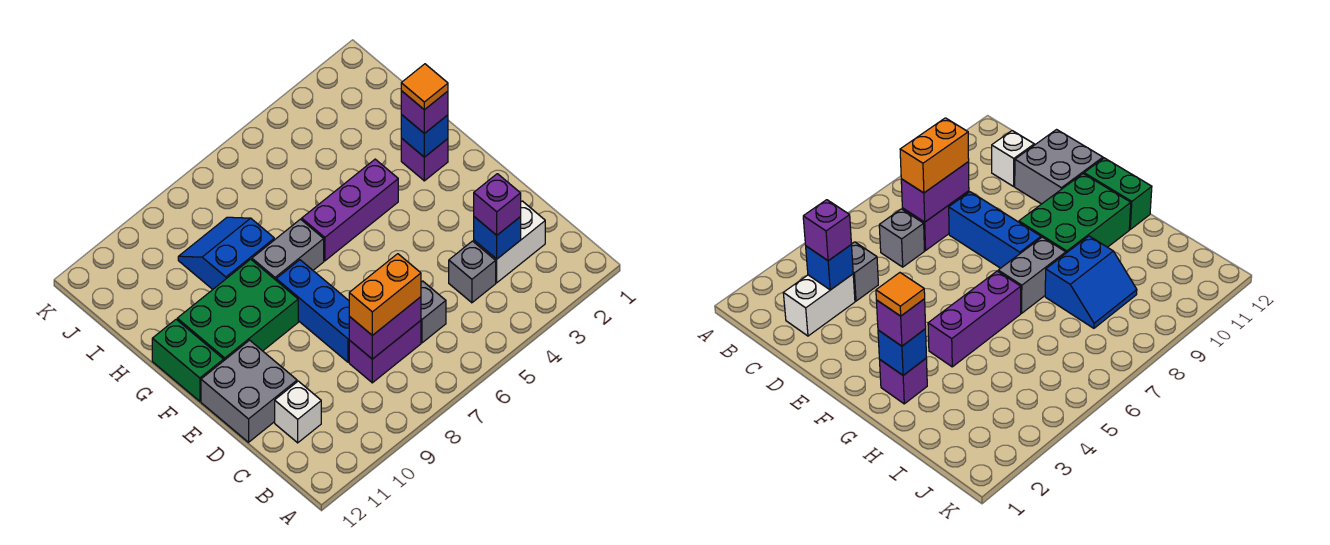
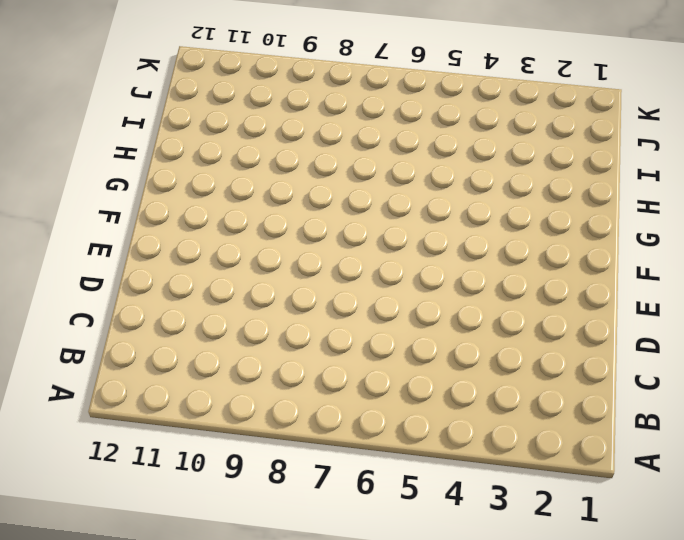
none -> white brick C2:C3 level 1
none -> grey brick C4 level 1
none -> grey brick C6 level 1

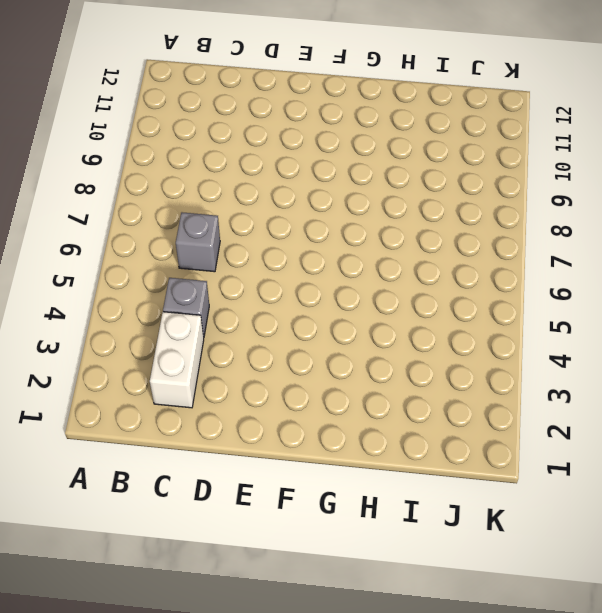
none -> purple brick C7:C8 level 1
none -> white brick C11 level 1
none -> blue brick D8:F8 level 1

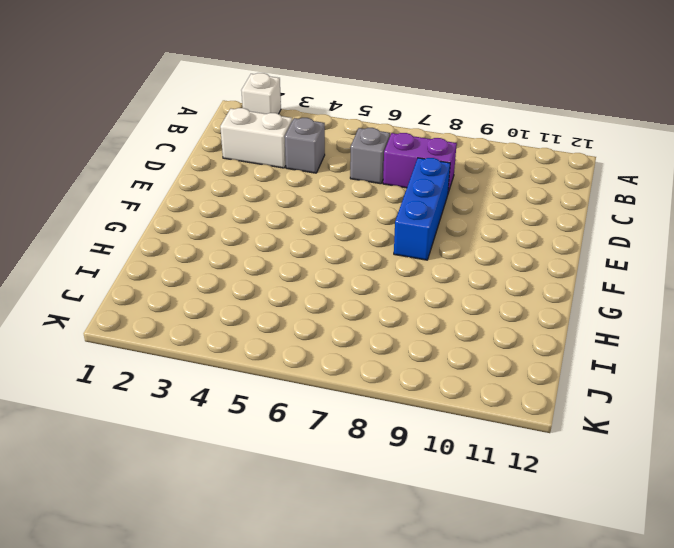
white brick A2 level 1 -> white brick C11 level 1
none -> grey brick D11:E12 level 1
none -> green brick F9:G11 level 1
none -> green brick F12:G12 level 1

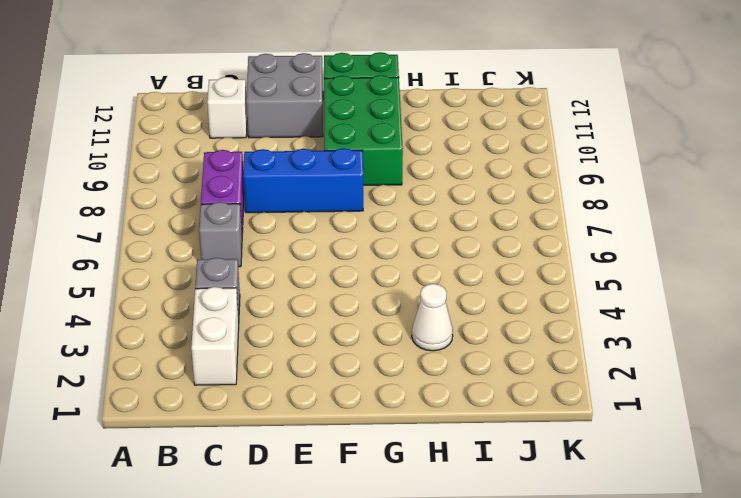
white cone H3 level 1 -> none
none -> purple brick G2 level 1
none -> purple brick G4:G6 level 1
none -> grey brick G7:G8 level 1

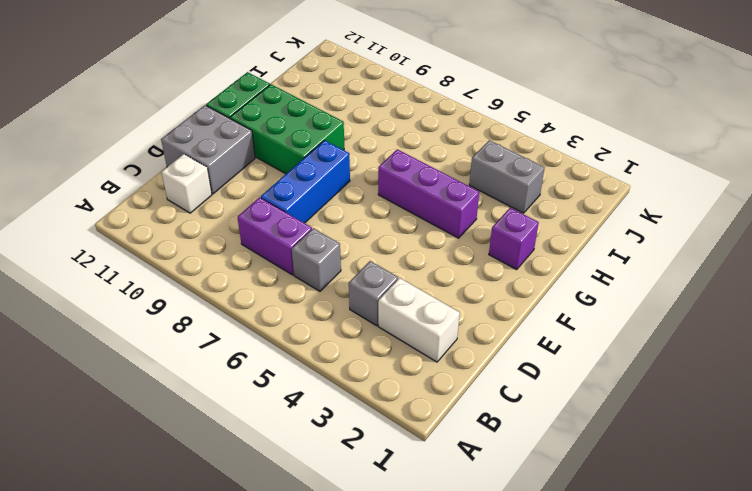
grey brick I3:I4 level 1 -> grey brick G7:G8 level 1
none -> blue slope H8:I9 level 1 top H
none -> blue brick C3 level 2
none -> purple brick C7:C8 level 2

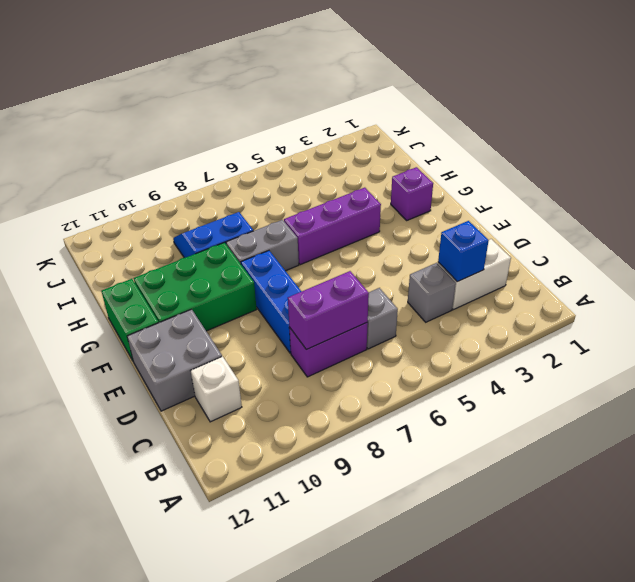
none -> blue brick G2 level 2
none -> purple brick C3 level 3
none -> orange brick C7:C8 level 3

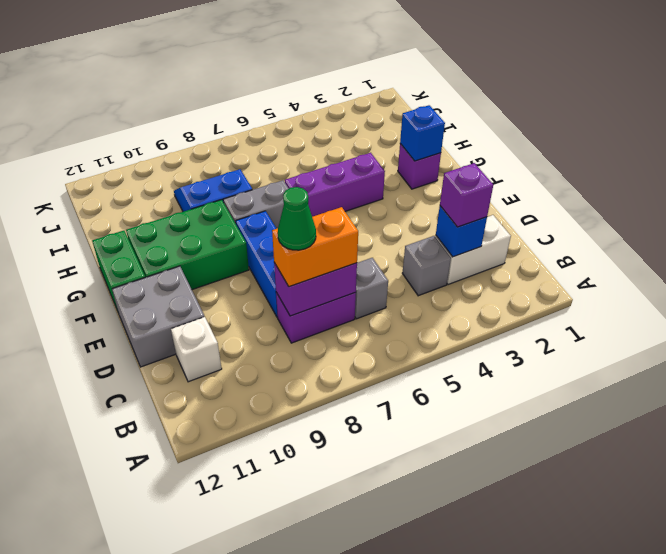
green cone C8 level 4 -> none
none -> purple brick G2 level 3
none -> orange tile G2 level 4

